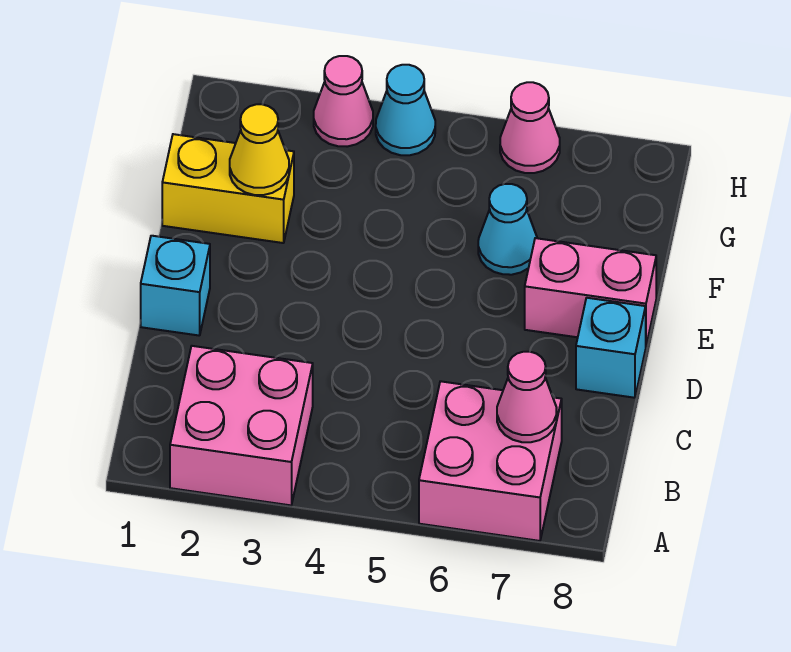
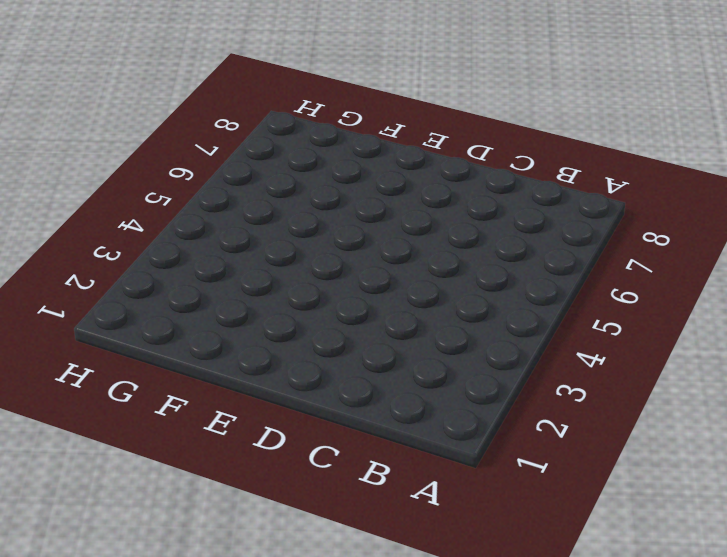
none -> pink brick A2:B3 level 1
none -> pink brick A6:B7 level 1
none -> cyan brick D1 level 1

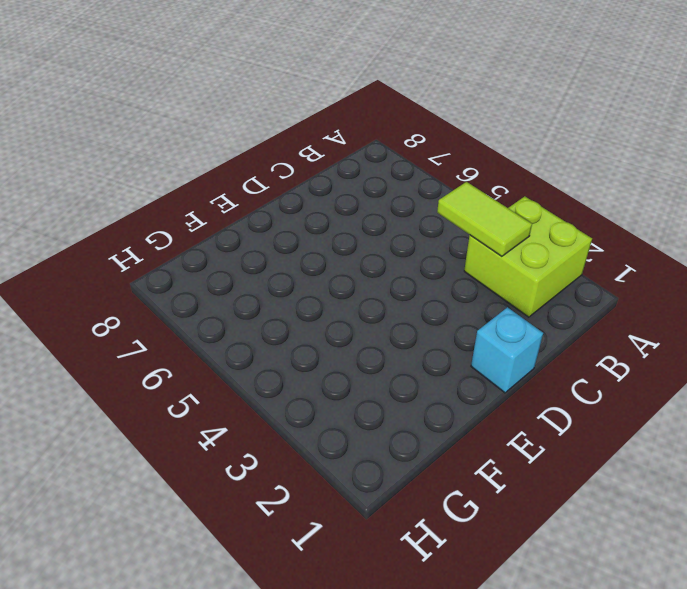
lime brick A2:B3 level 1 -> pink brick A2:B3 level 1
lime tile B3:B4 level 2 -> none
none -> pink brick A6:B7 level 1
none -> cyan brick D8 level 1
none -> pink brick E7:E8 level 1

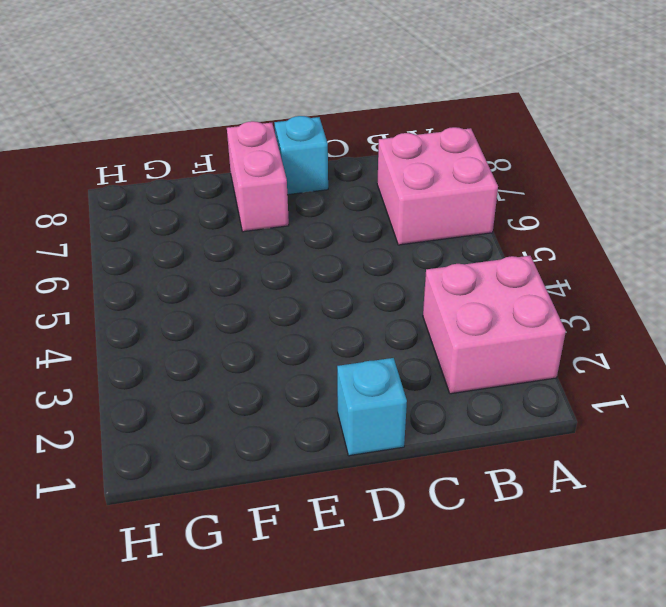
none -> yellow brick F1:F2 level 1
none -> cyan cone F6 level 1
none -> pink cone H3 level 1

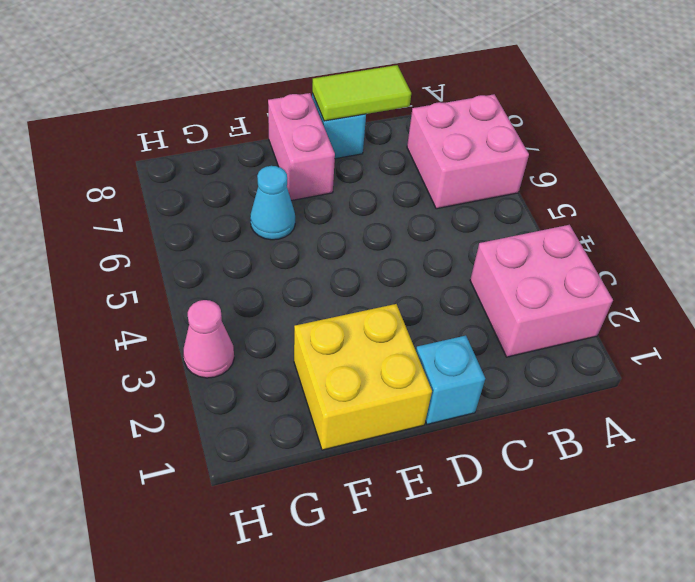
lime tile C8:D8 level 2 -> none
yellow brick E1:F2 level 1 -> yellow brick F1:F2 level 1
none -> cyan cone H4 level 1
none -> pink cone H6 level 1
none -> pink cone B7 level 2

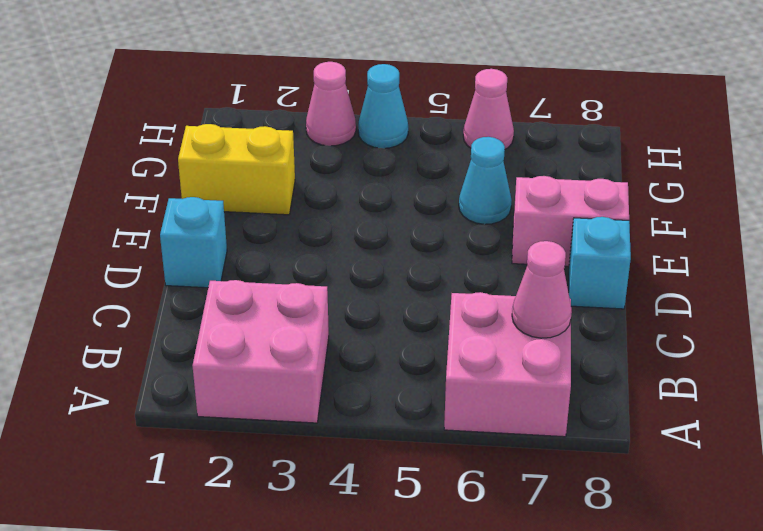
none -> yellow cone F2 level 2

